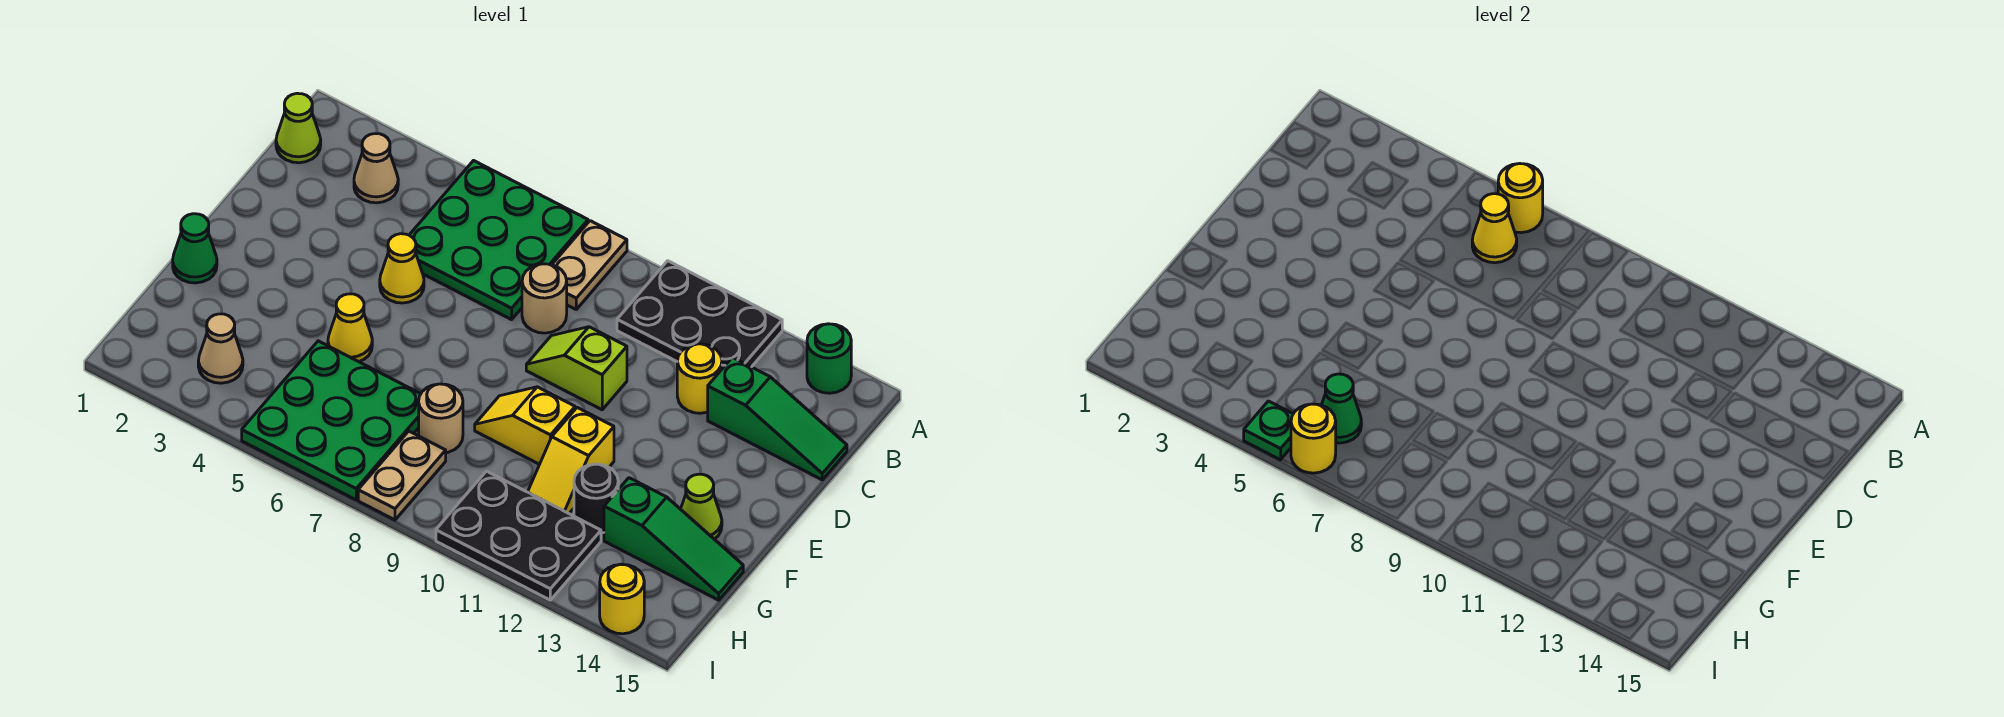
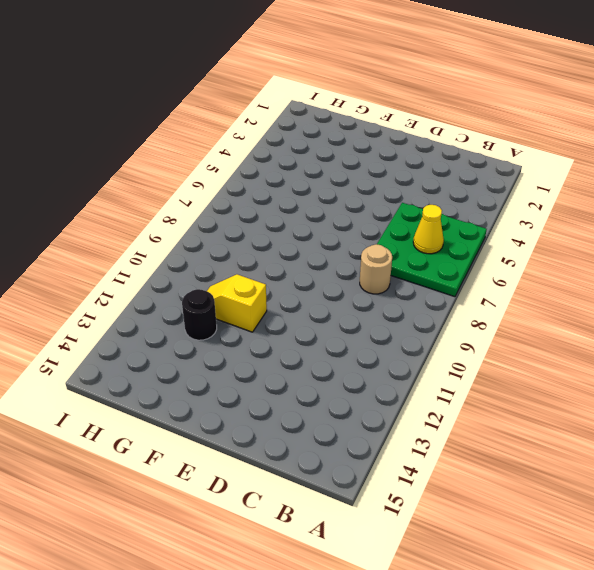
none -> tan plate A8:B8 level 1
none -> black plate A10:B12 level 1
none -> green round brick A14 level 1

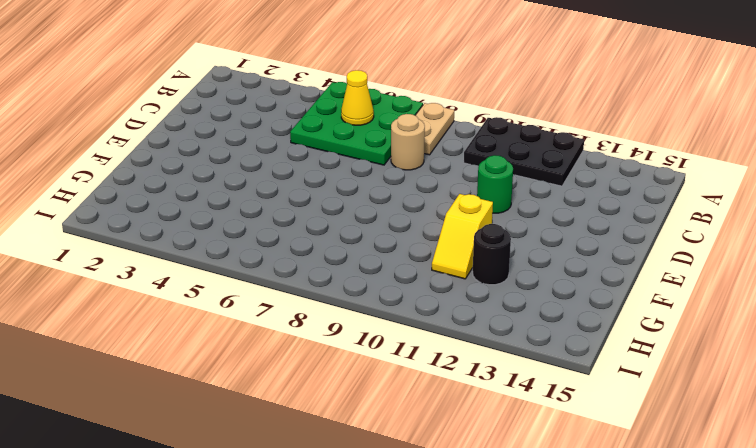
green round brick D11 level 1 -> green round brick A14 level 1
none -> lime cone B1 level 1
none -> tan cone B3 level 1
none -> yellow round brick C12 level 1

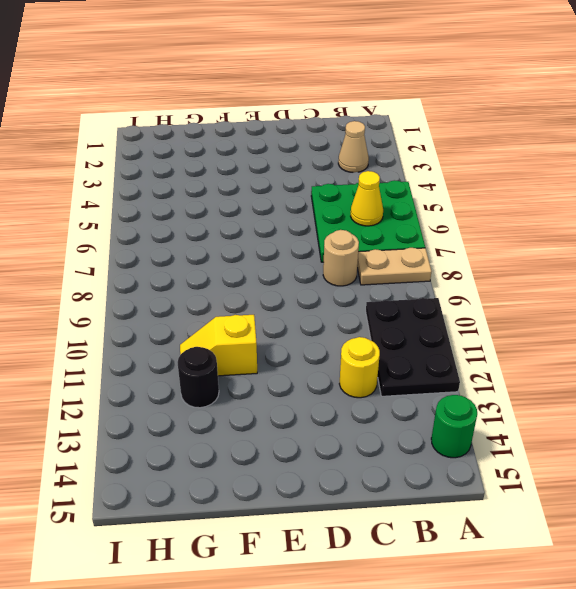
none -> lime cone B1 level 1
none -> green slope C13:C15 level 1 top 13
none -> yellow cone D5 level 1

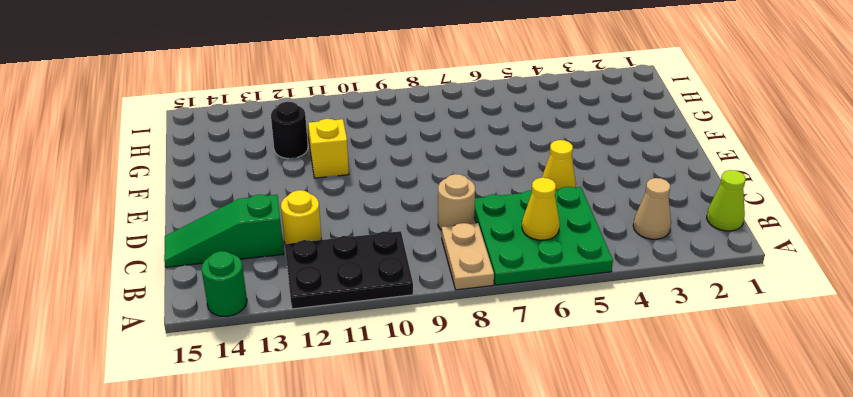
none -> lime slope D9:D10 level 1 top 10
none -> green cone F1 level 1
none -> yellow cone F5 level 1

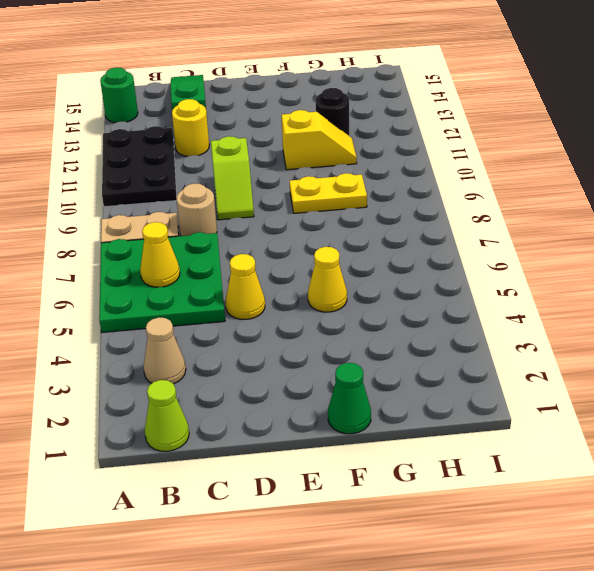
yellow plate F9:G9 level 1 -> yellow slope F9:F10 level 1 top 10
none -> lime cone F14 level 1
none -> green plate G5:I7 level 1
none -> tan round brick G8 level 1

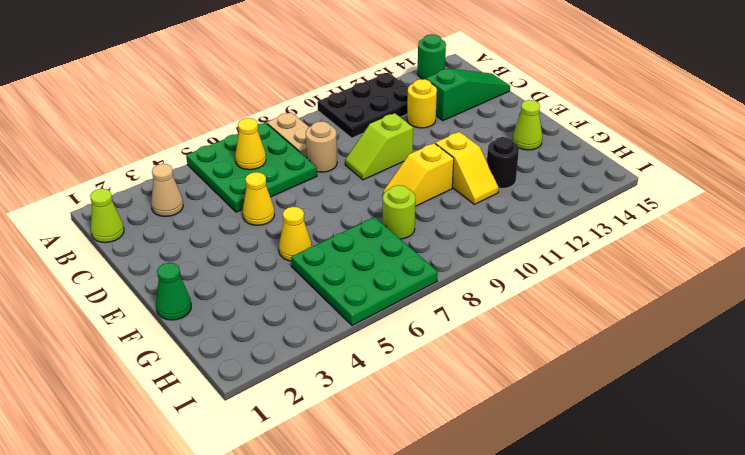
lime round brick G8 level 1 -> tan round brick G8 level 1
none -> green slope G13:G15 level 1 top 13
none -> tan cone H3 level 1
none -> tan plate H8:I8 level 1

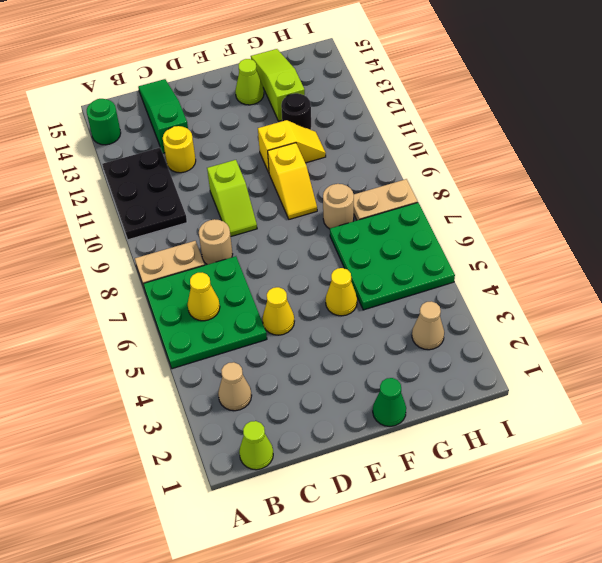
lime slope G13:G15 level 1 top 13 -> green slope G13:G15 level 1 top 13
none -> black plate H10:I12 level 1
none -> yellow round brick I14 level 1
none -> yellow round brick A6 level 2

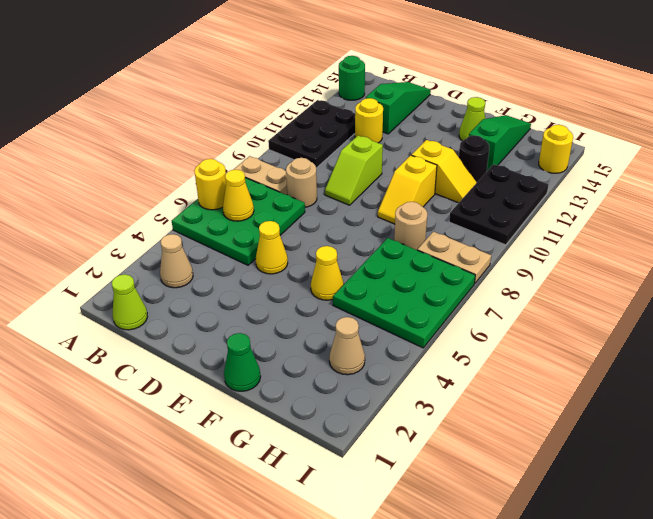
none -> green cone H6 level 2
none -> green plate I5 level 2
none -> yellow round brick I6 level 2

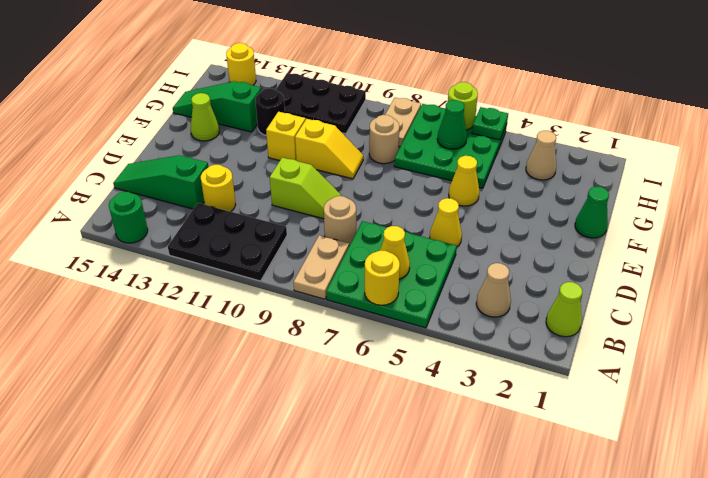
lime round brick I6 level 2 -> yellow round brick I6 level 2

